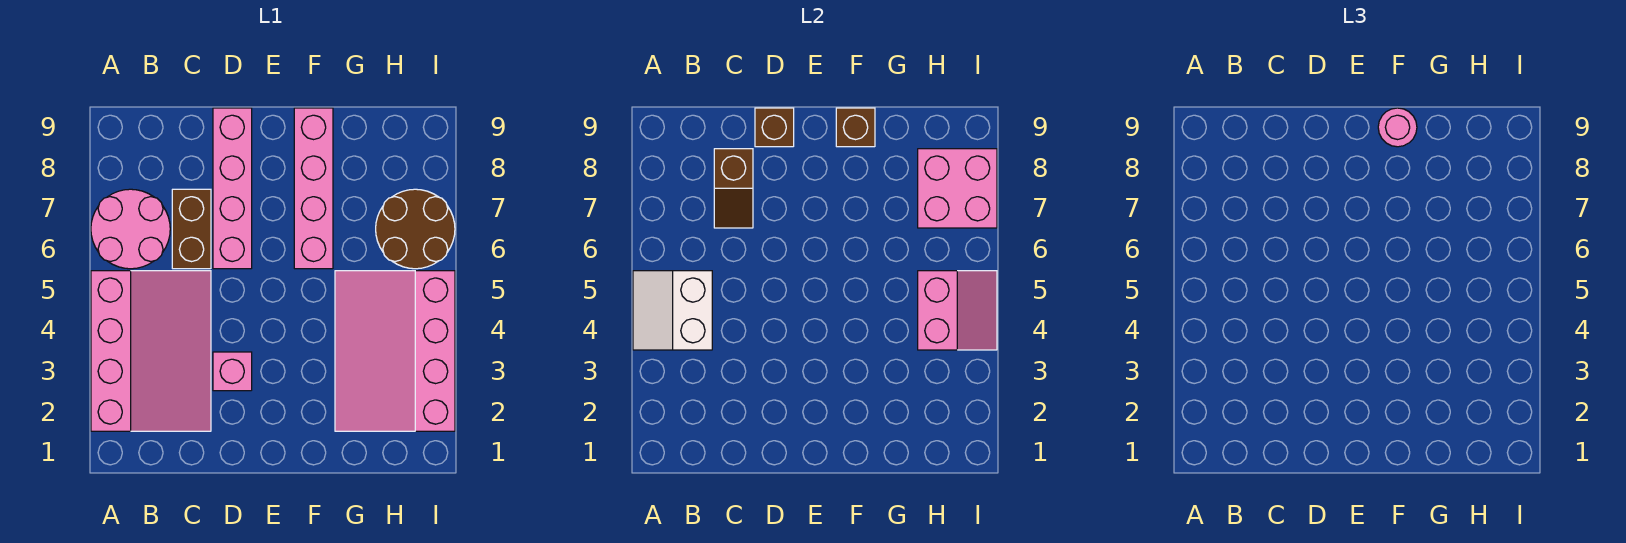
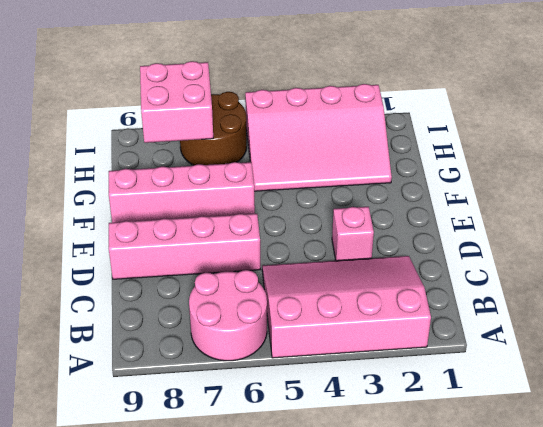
none -> brown brick C6:C7 level 1
none -> white slope A4:B5 level 2 top B
none -> brown slope C7:C8 level 2 top 8

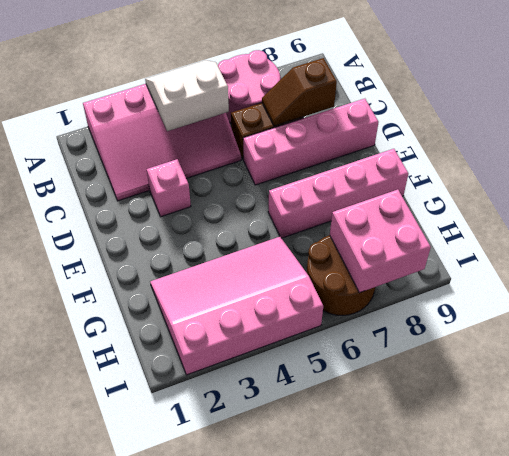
none -> brown brick D9 level 2
none -> brown brick F9 level 2
none -> pink slope H4:I5 level 2 top H

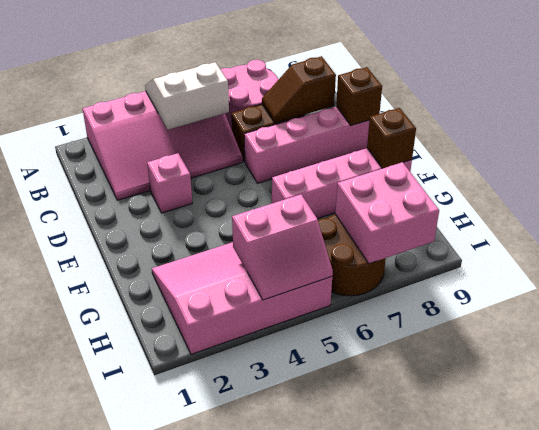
none -> pink round brick F9 level 3

